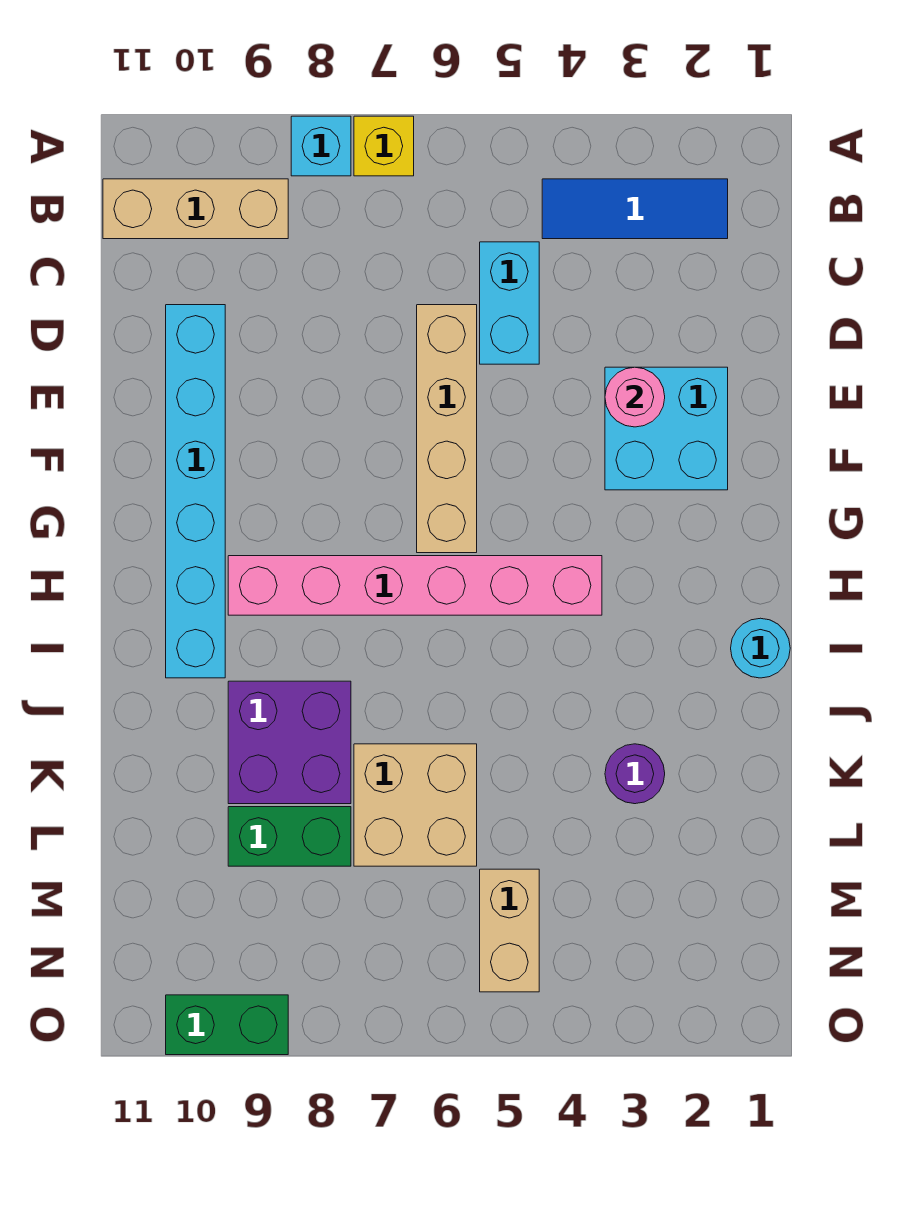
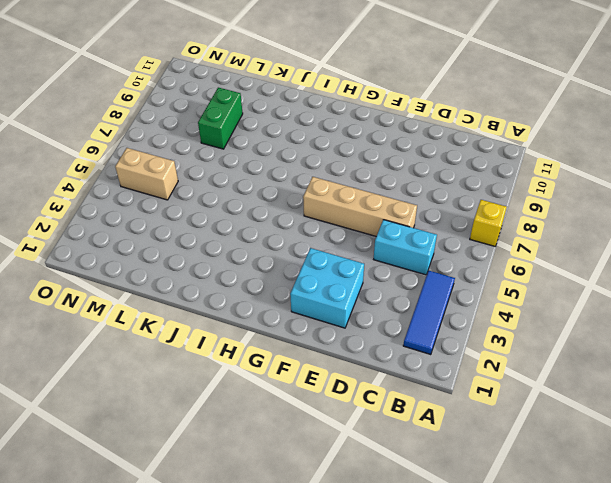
none -> cyan brick A8 level 1
none -> tan brick B9:B11 level 1
none -> cyan brick D10:I10 level 1

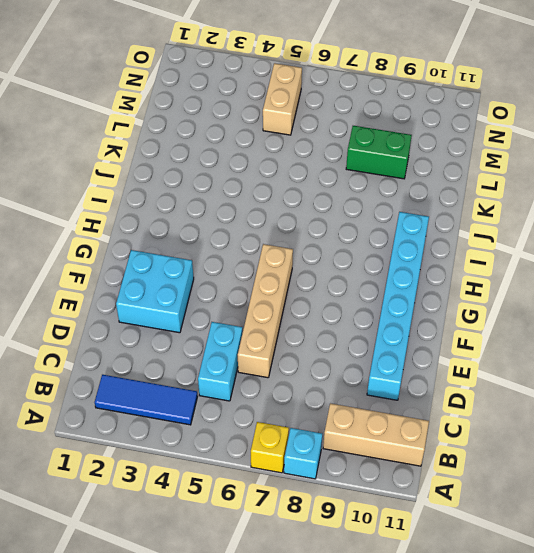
none -> pink brick H4:H9 level 1
none -> cyan round brick I1 level 1
none -> purple brick J8:K9 level 1

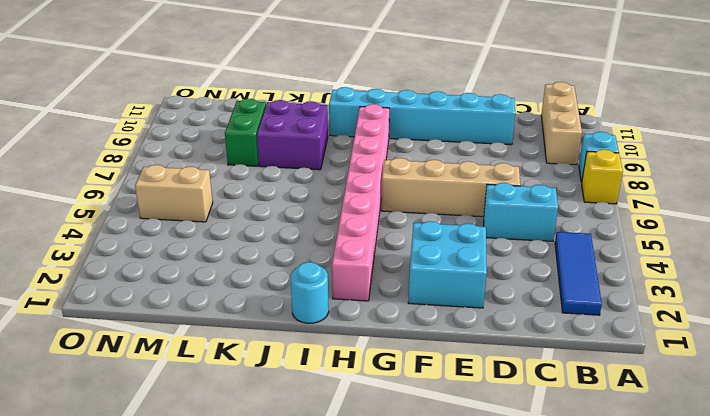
pink brick H2:H9 level 1 -> pink brick H4:H9 level 1
none -> purple round brick K3 level 1
none -> tan brick K6:L7 level 1
none -> green brick O9:O10 level 1

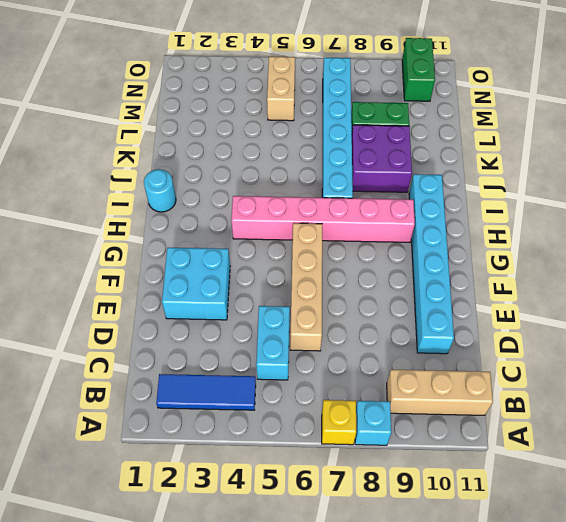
cyan brick I7:N7 level 1 -> tan brick K6:L7 level 1
green brick N10:O10 level 1 -> green brick O9:O10 level 1
none -> purple round brick K3 level 1
none -> pink round brick E3 level 2

